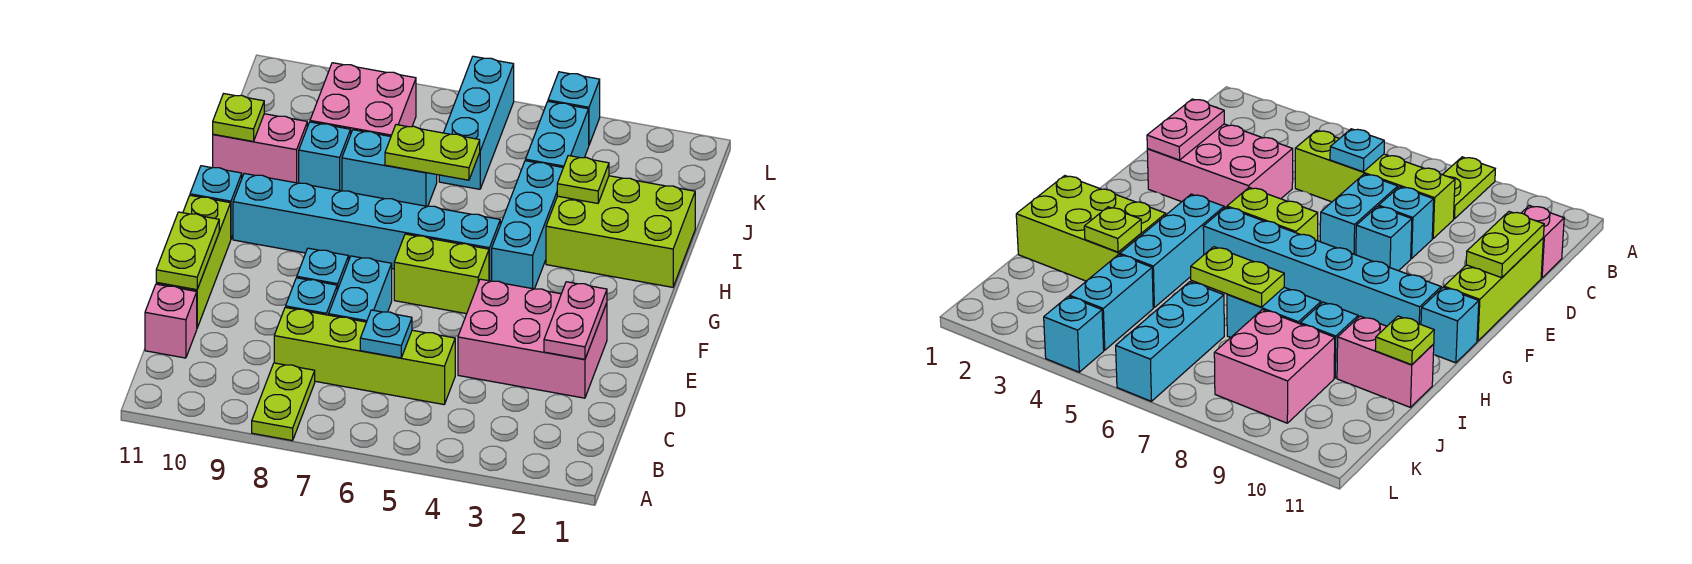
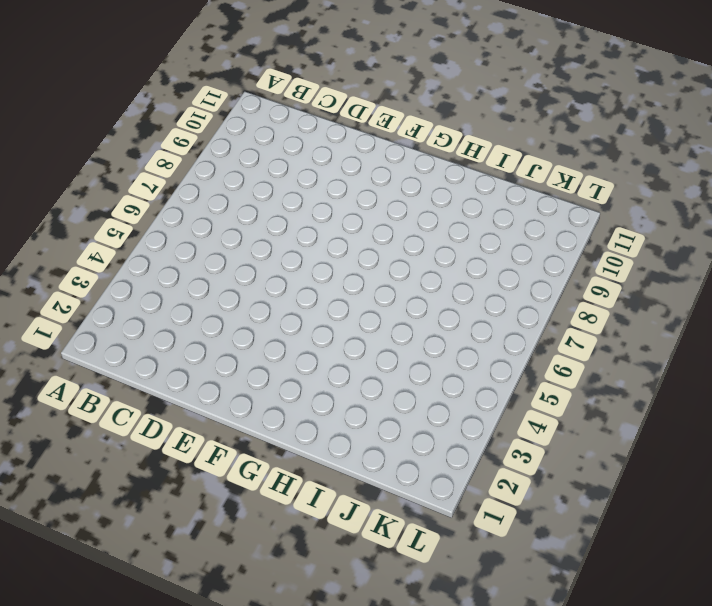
none -> lime plate A8:B8 level 1
none -> lime brick C5:C8 level 1
none -> pink brick C11 level 1

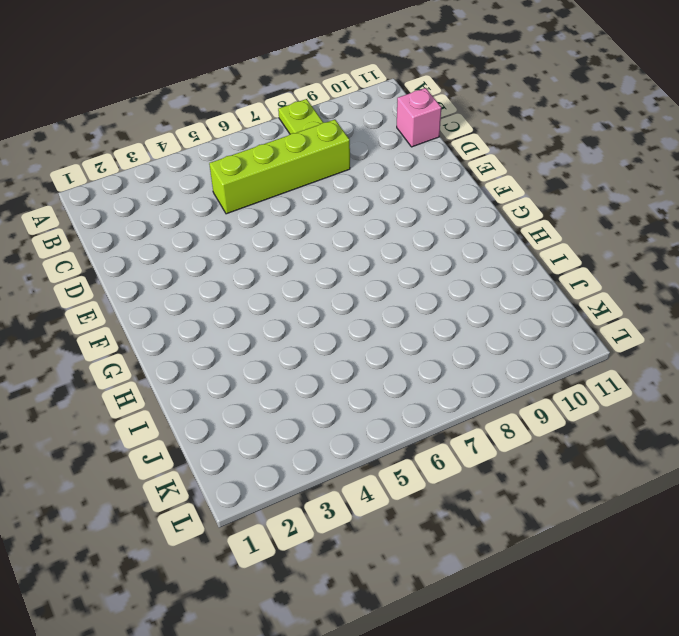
none -> pink brick D2:E4 level 1
none -> cyan brick D7:E7 level 1
none -> cyan brick D8 level 1

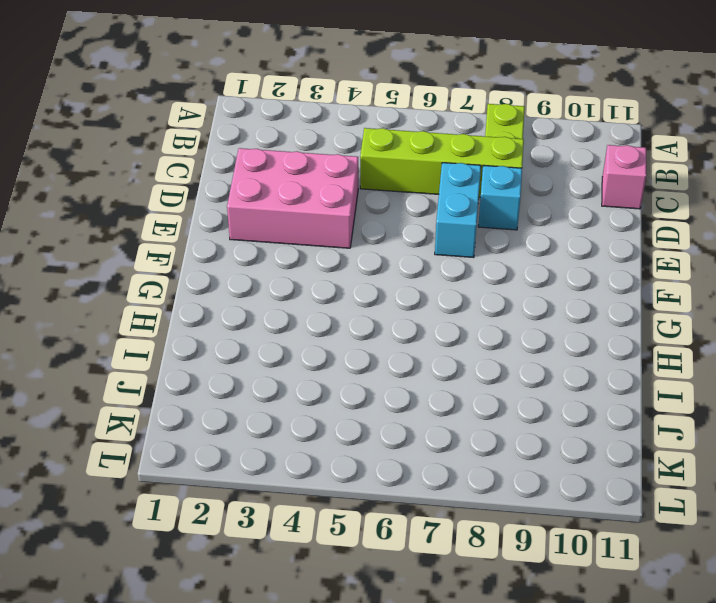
none -> lime brick D11:F11 level 1
none -> cyan brick E8 level 1
none -> lime brick F5:F6 level 1

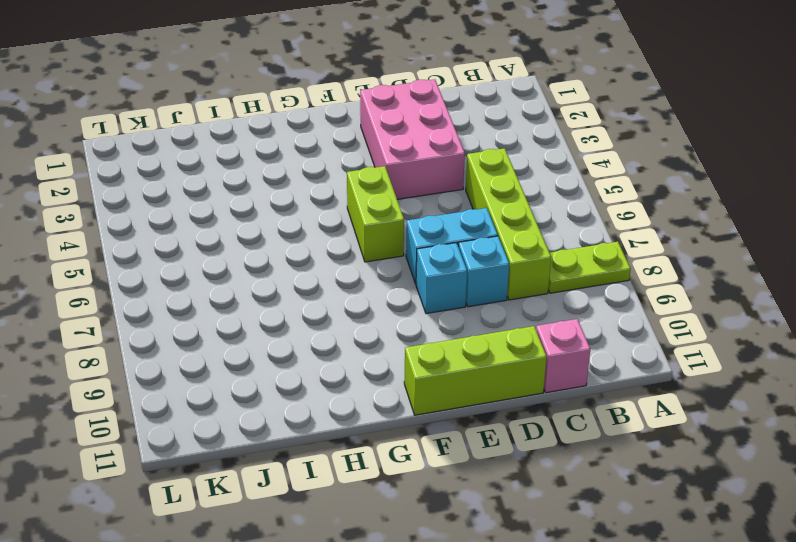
none -> cyan brick G4:I4 level 1
none -> cyan brick G5:G10 level 1
none -> cyan brick G11 level 1

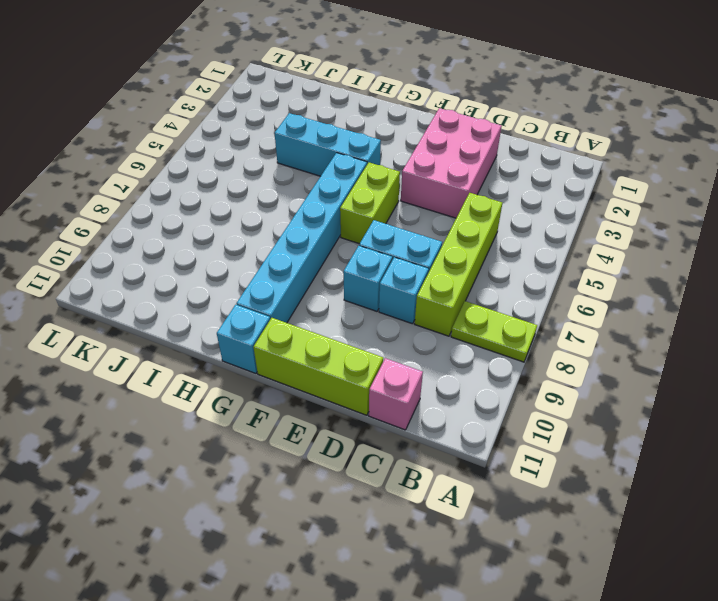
none -> lime brick H1:I3 level 1
none -> cyan brick I7:I8 level 1
none -> cyan brick I9 level 1

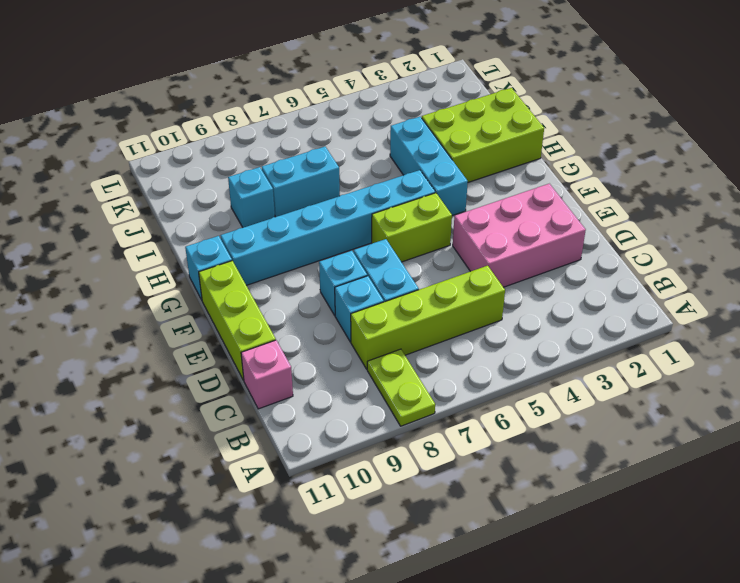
none -> pink brick I10:I11 level 1
none -> cyan brick J4:K4 level 1
none -> cyan brick J6:L6 level 1

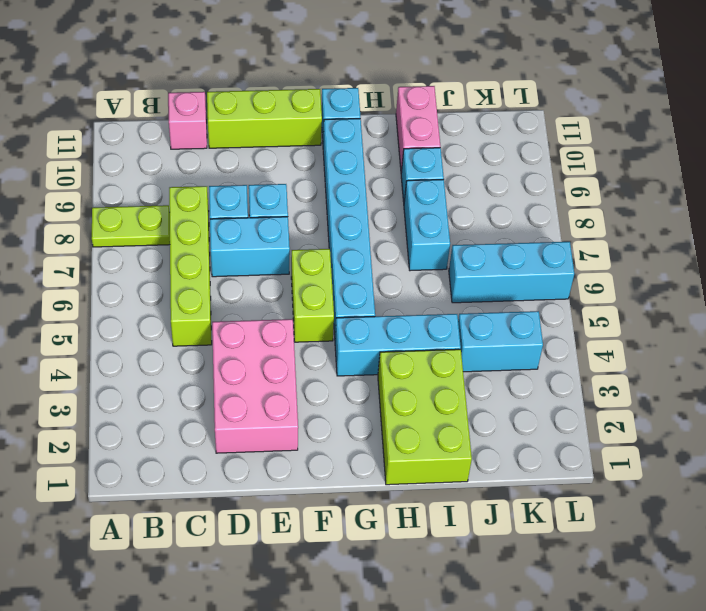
none -> pink brick J8:K9 level 1
none -> cyan brick L4 level 1
none -> cyan plate C6 level 2

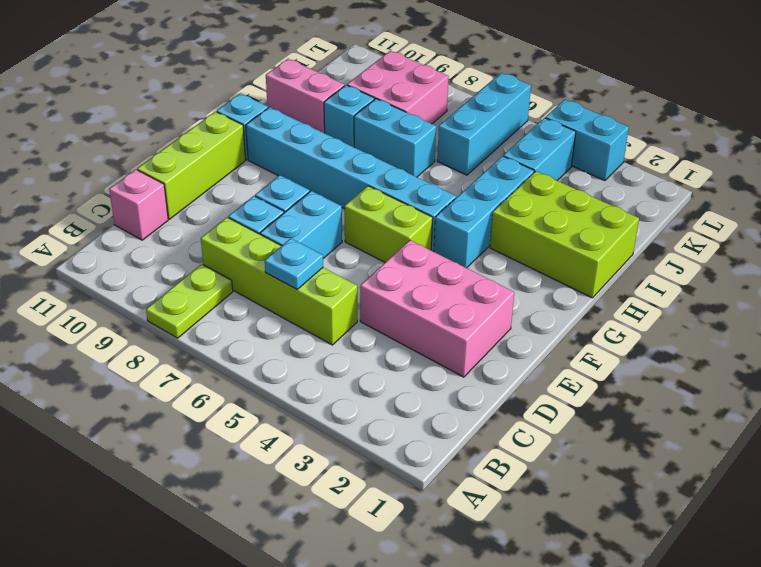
cyan brick L3:L4 level 1 -> cyan brick L4 level 1
none -> pink plate D2:E2 level 2
none -> lime plate D11:E11 level 2
none -> lime plate I3 level 2

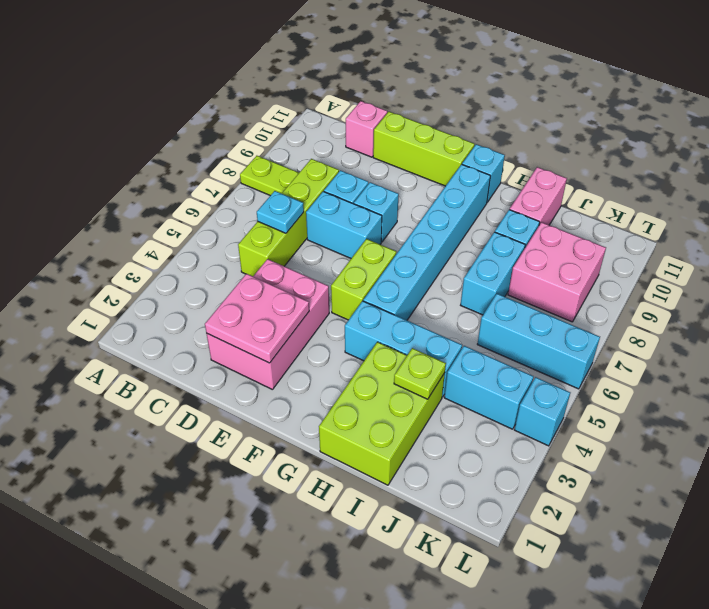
pink plate D2:E3 level 2 -> pink plate D2:E2 level 2
none -> lime plate D11:E11 level 2
none -> lime plate I6:I7 level 2
none -> lime plate I11 level 2

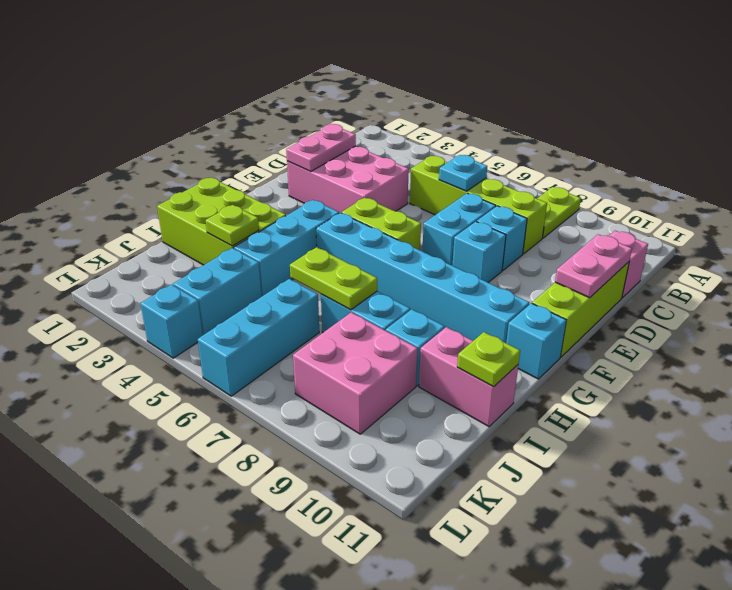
pink plate D11:E11 level 2 -> lime plate D11:E11 level 2

